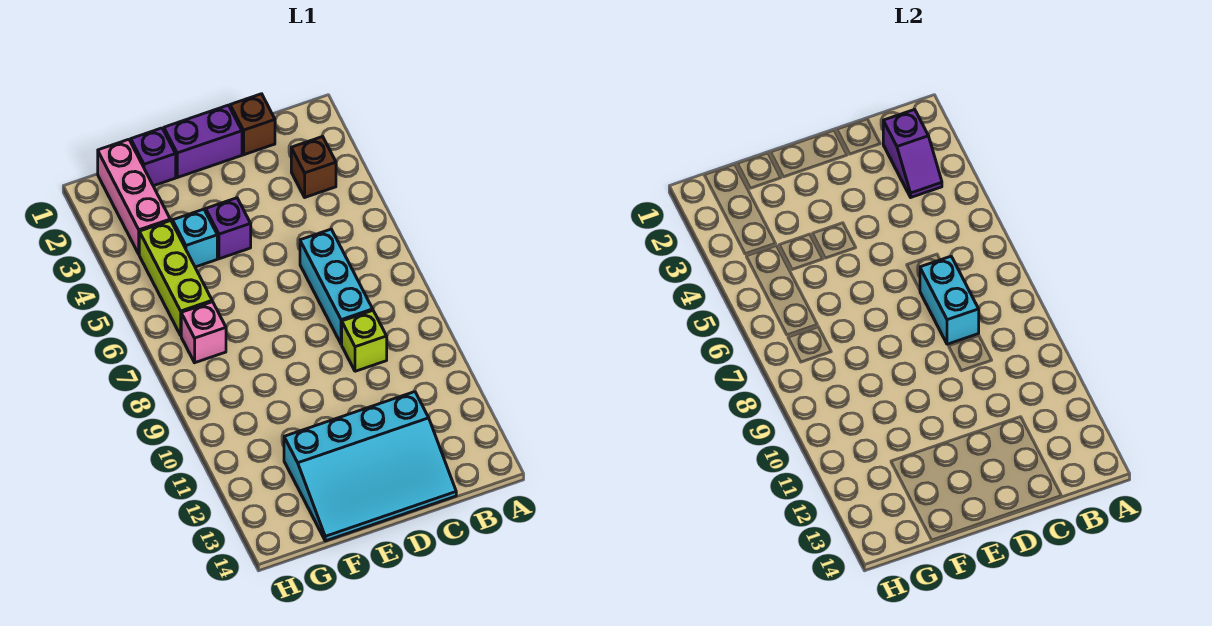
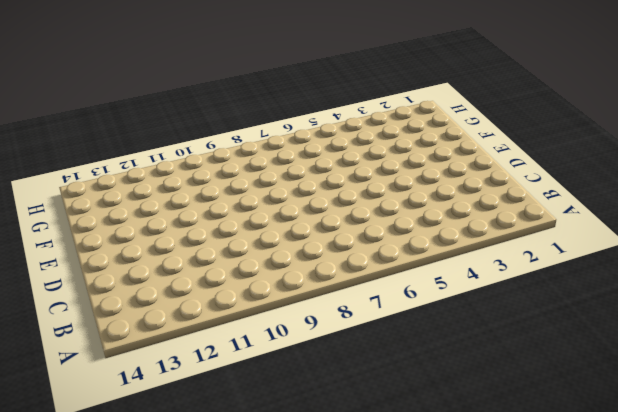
none -> brown brick B3 level 1
none -> brown brick C1 level 1
none -> cyan brick C6:C8 level 1

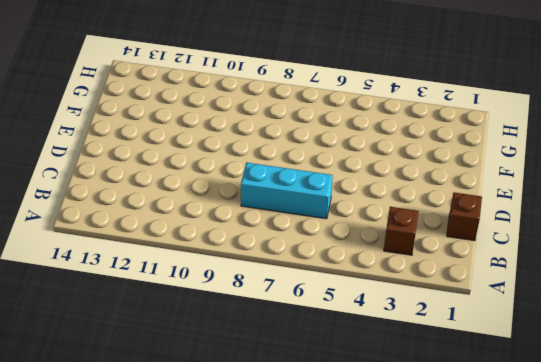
none -> lime brick C9 level 1
none -> cyan slope C12:F14 level 1 top 12
none -> purple brick D1:E1 level 1

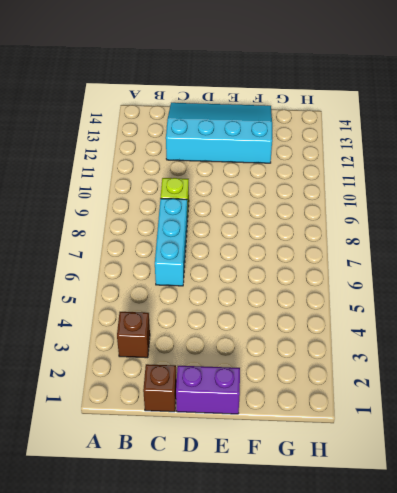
none -> purple brick E4 level 1
none -> purple brick F1 level 1
none -> cyan brick F4 level 1

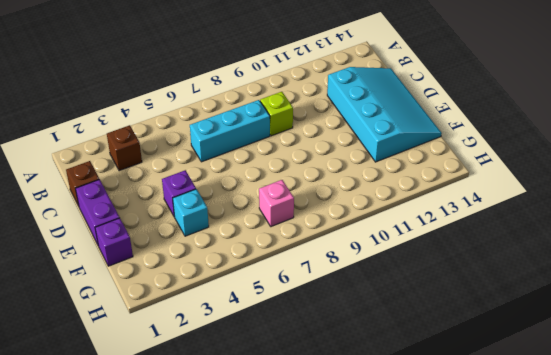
none -> pink brick G1:G3 level 1
none -> lime brick G4:G6 level 1
none -> purple slope B2:B3 level 2 top 2

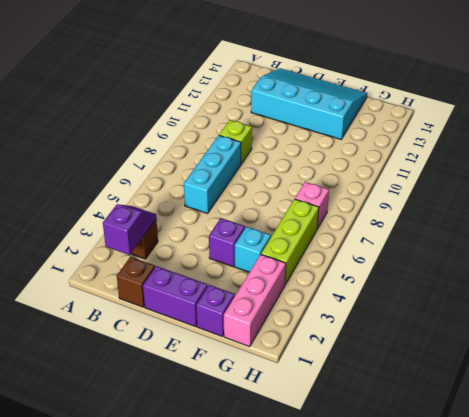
none -> cyan brick C7:C8 level 2

